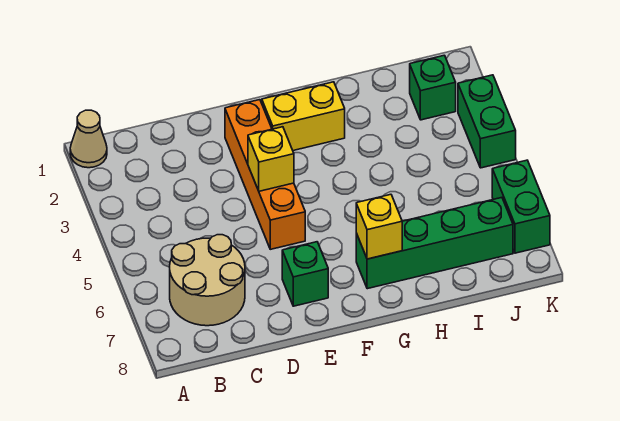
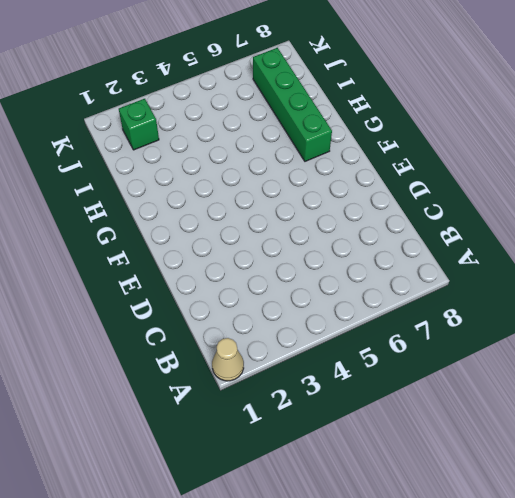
none -> tan round brick B6:C7 level 1
none -> orange brick E2:E5 level 1

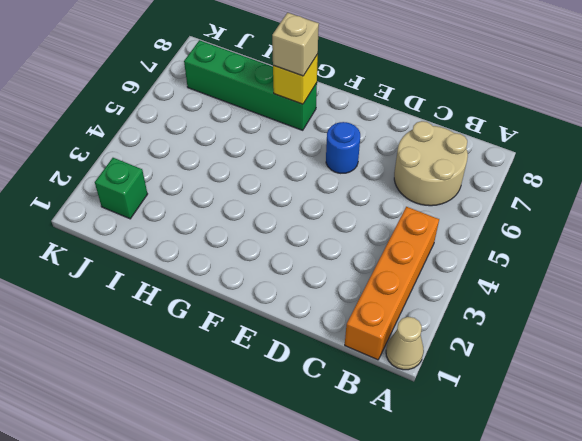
orange brick B1:B4 level 1 -> orange brick E2:E5 level 1
blue round brick E6 level 1 -> none
tan brick G7 level 3 -> none
none -> green brick E7 level 1
none -> yellow brick F2:G2 level 1

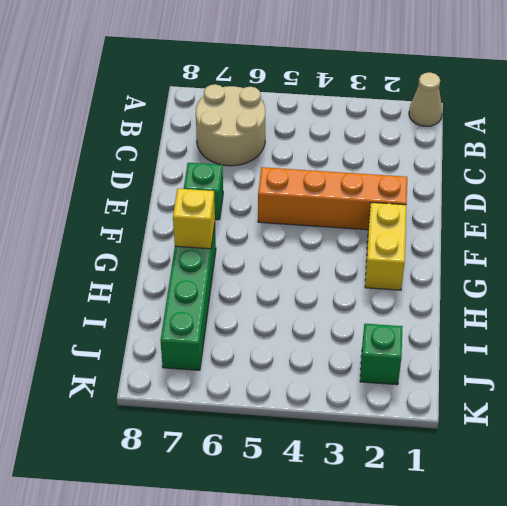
none -> green brick K3:K4 level 1
none -> green brick K6:K7 level 1

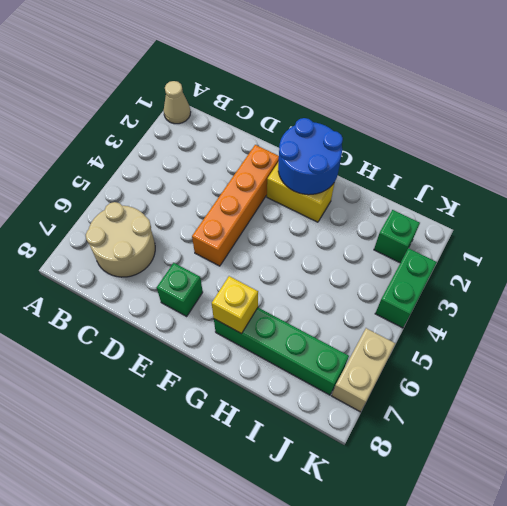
blue round brick F1:G2 level 2 -> none
tan brick K6:K7 level 1 -> green brick K6:K7 level 1
none -> yellow brick E4 level 2

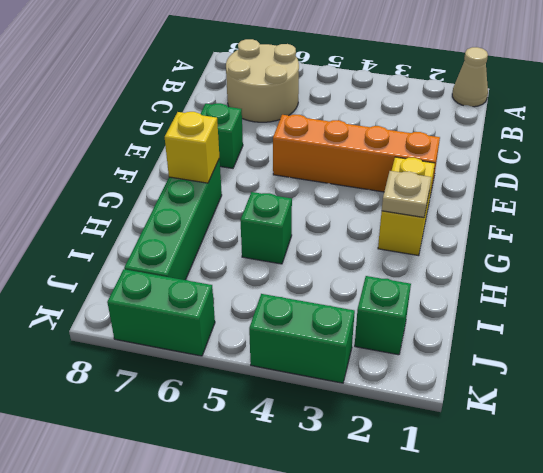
tan plate G2 level 2 -> none
green brick H5 level 1 -> none
none -> yellow brick E4 level 2

